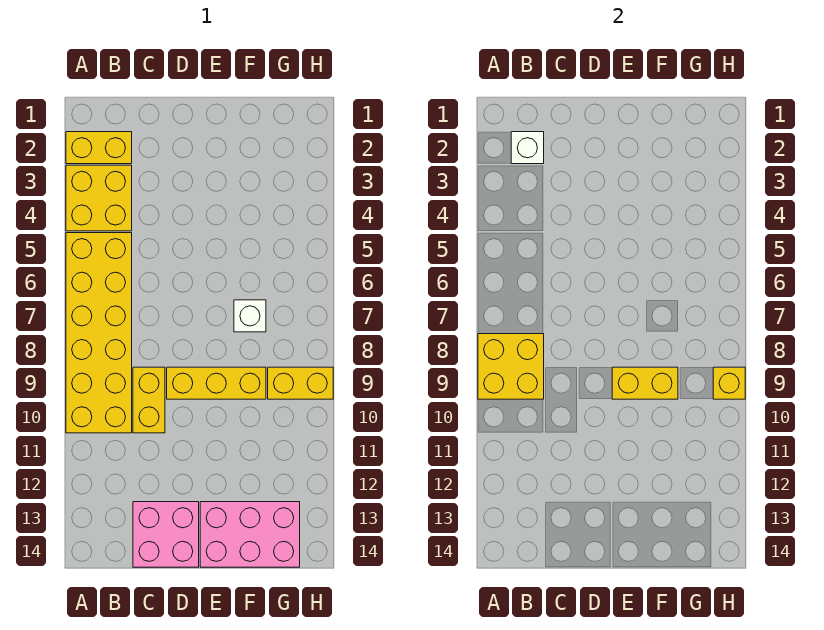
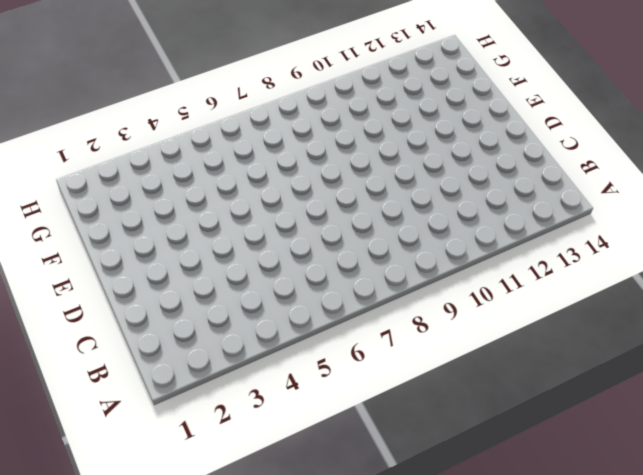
none -> yellow brick A2:B2 level 1
none -> yellow brick A3:B4 level 1
none -> yellow brick A5:B10 level 1

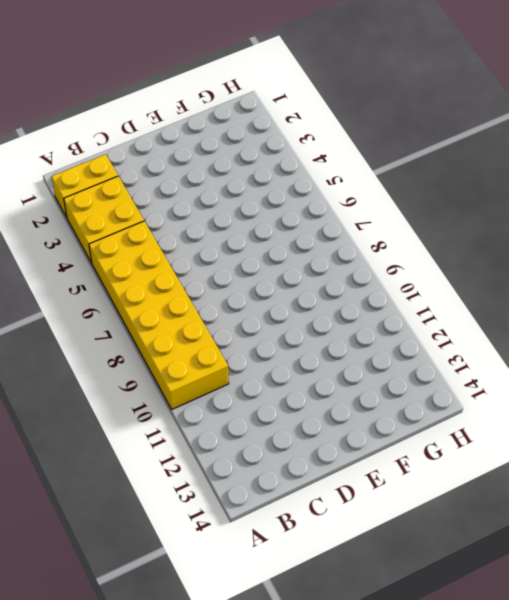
none -> yellow brick C9:C10 level 1
none -> pink brick C13:D14 level 1
none -> yellow brick D9:F9 level 1

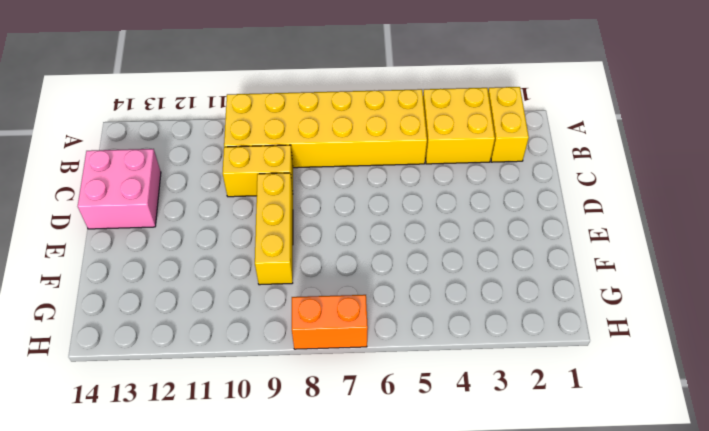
orange brick H7:H8 level 1 -> none
none -> pink brick E13:G14 level 1
none -> white brick F7 level 1
none -> yellow brick G9:H9 level 1

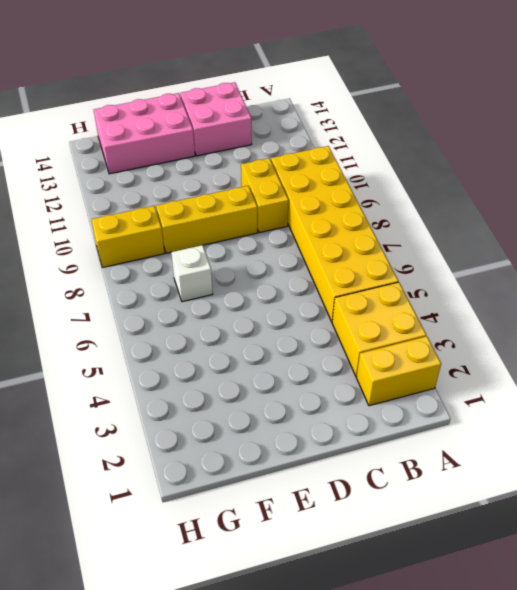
none -> yellow brick A8:B9 level 2
none -> white brick B2 level 2
none -> yellow brick E9:F9 level 2

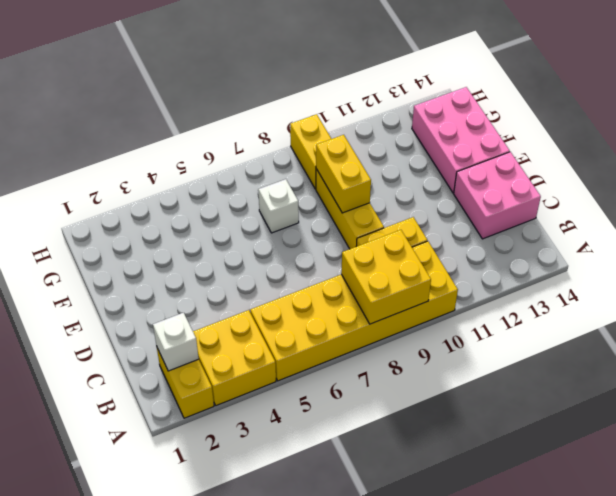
none -> yellow brick H9 level 2

